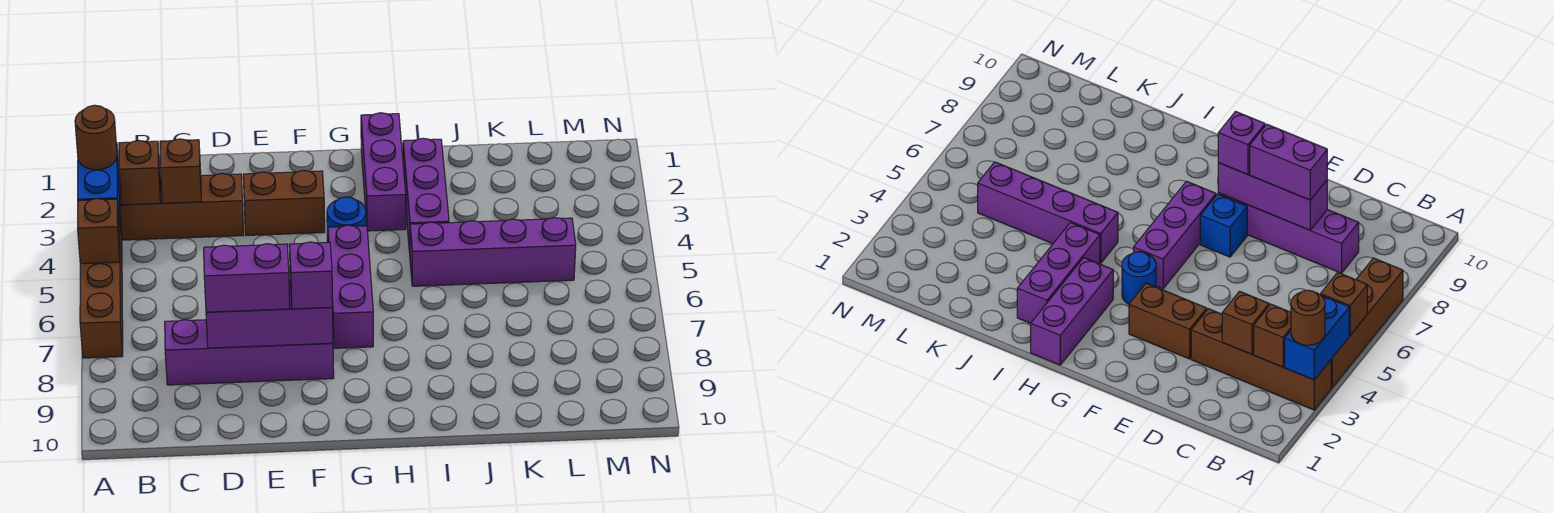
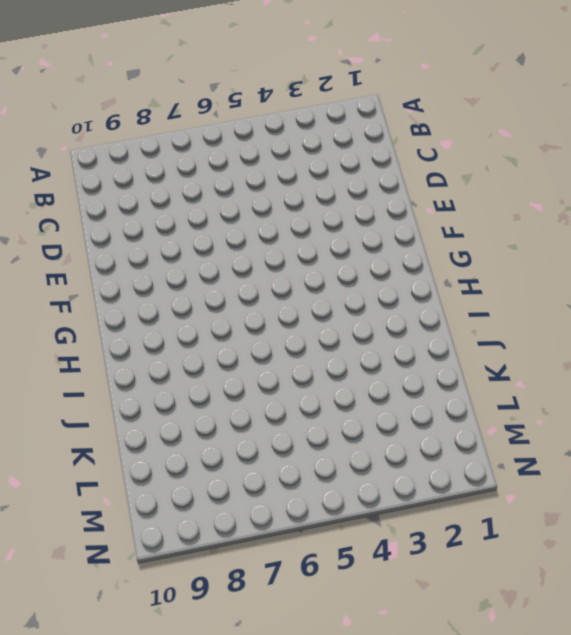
none -> brown brick A3:D3 level 1
none -> brown brick A4:A7 level 1
none -> purple brick C8:F8 level 1

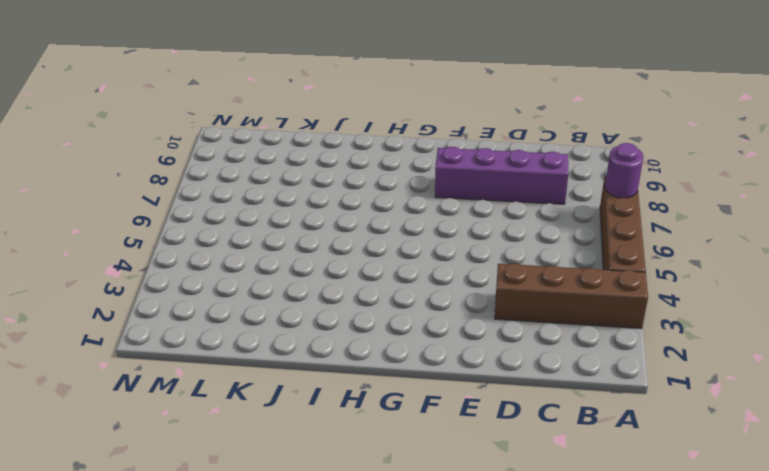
purple round brick A7 level 2 -> none
none -> brown brick E3:F3 level 1
none -> blue brick F7 level 1
none -> blue round brick G4 level 1

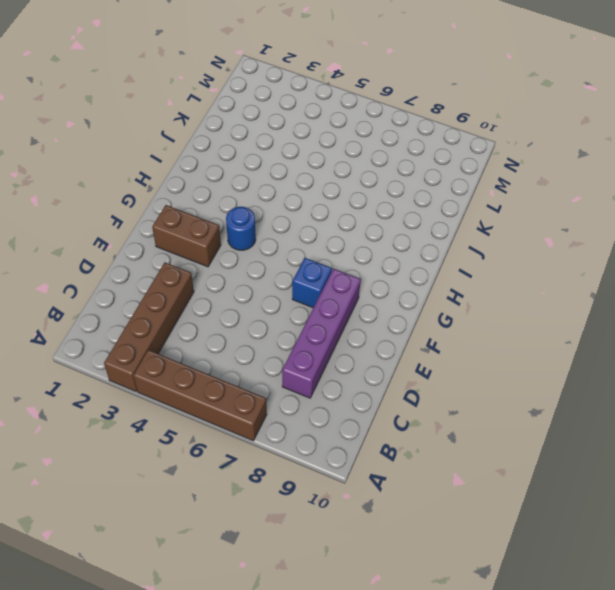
brown brick F2:F3 level 1 -> brown brick E3:F3 level 1
none -> purple brick G5:G7 level 1
none -> purple brick H1:H3 level 1
none -> purple brick I2:I4 level 1

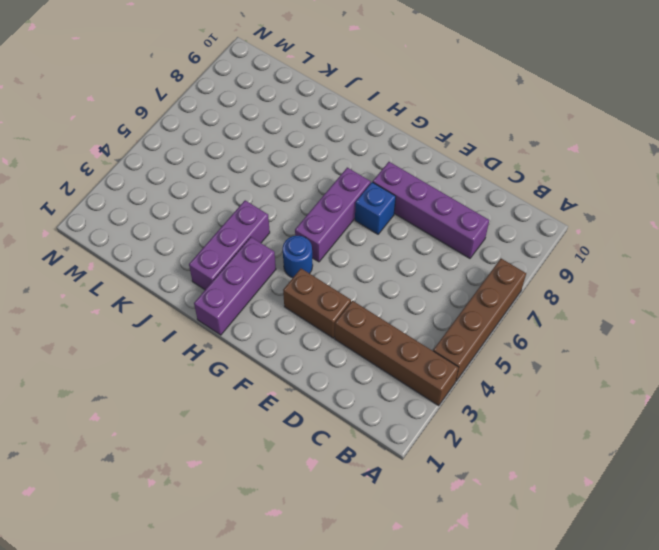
none -> purple brick I5:L5 level 1
none -> blue brick A3:A4 level 2
none -> brown brick A5 level 2

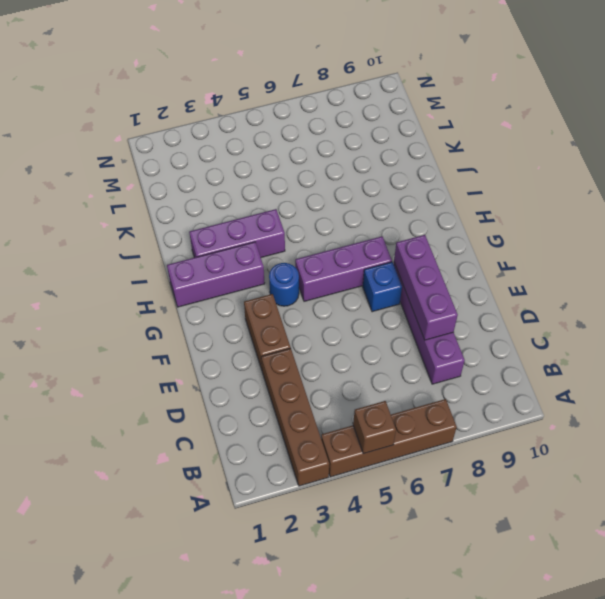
none -> purple brick I5:L5 level 1
none -> blue brick A3:A4 level 2
none -> brown brick B3 level 2

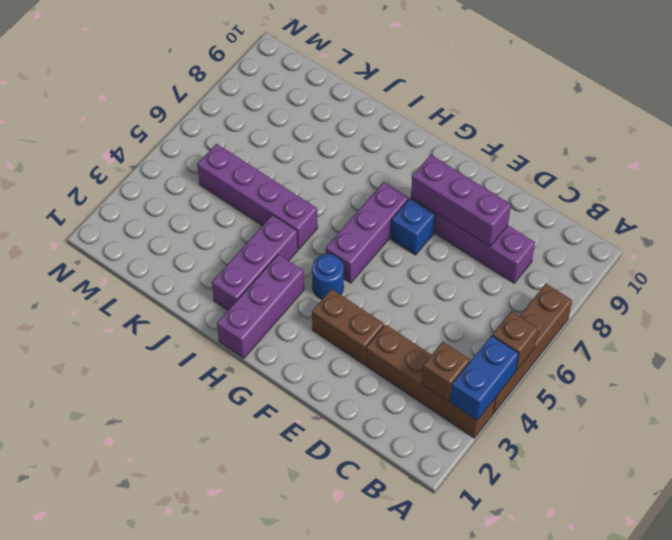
none -> brown brick C3 level 2
none -> brown round brick A3 level 3
none -> purple brick D8:E8 level 3

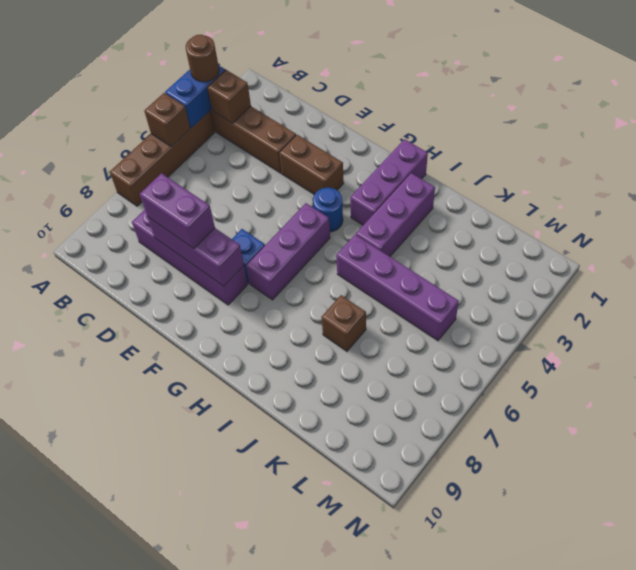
brown brick J7 level 1 -> brown brick C3 level 2
none -> purple brick F8 level 3

